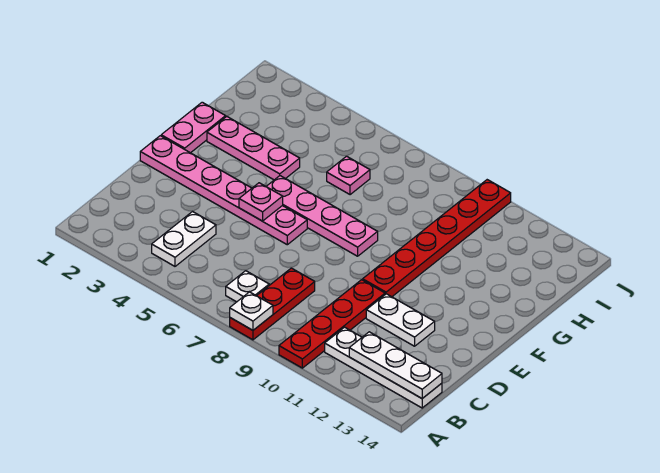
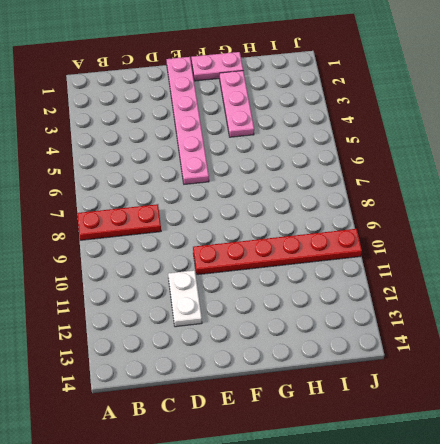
none -> red plate A10:D10 level 1
none -> white plate B4:C4 level 1
none -> white plate B7 level 1

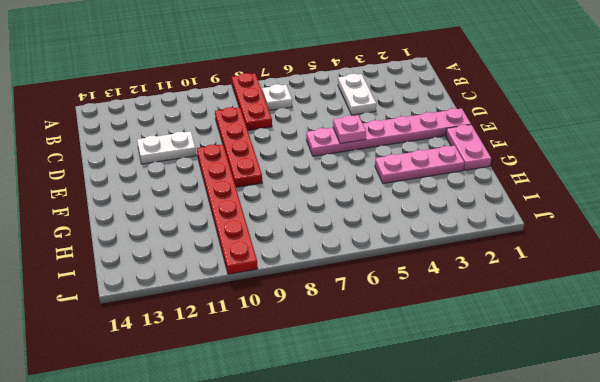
red plate C9:F9 level 1 -> red plate A10:D10 level 1
none -> white plate B11:B14 level 1
none -> pink plate F5:F8 level 1
none -> pink plate H6 level 1

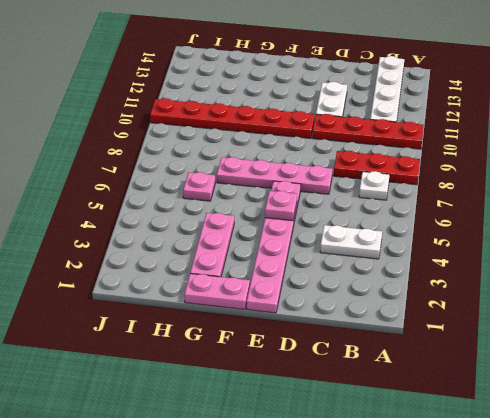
pink plate D7:G7 level 1 -> pink plate F5:F8 level 1
none -> white plate A8 level 2
none -> white plate B12:B14 level 2

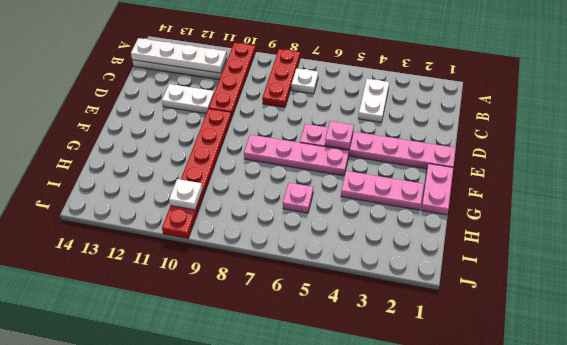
white plate B11:B14 level 2 -> white plate B12:B14 level 2
white plate I10 level 2 -> white plate A8 level 2

